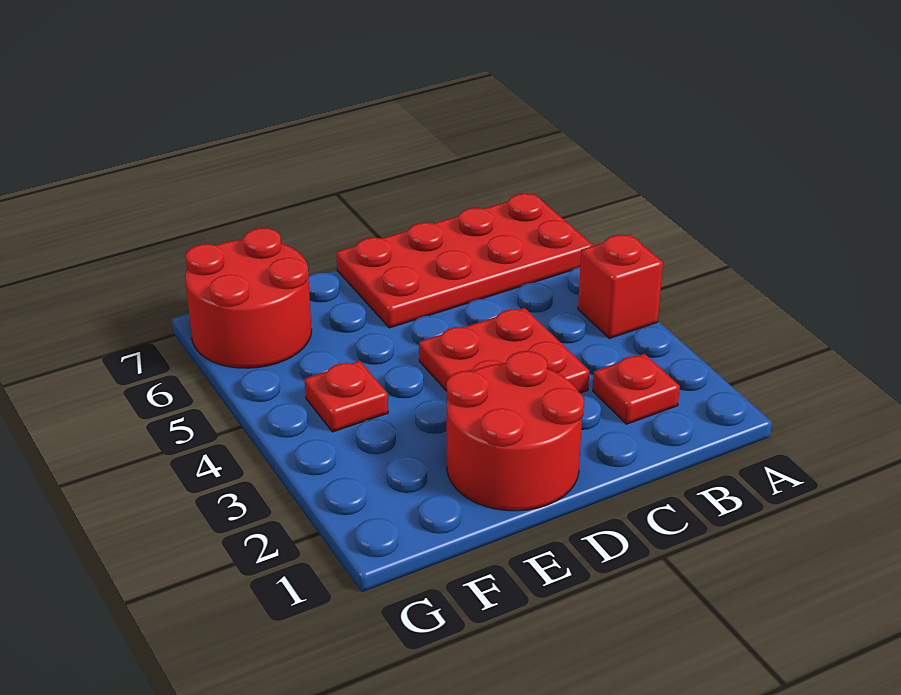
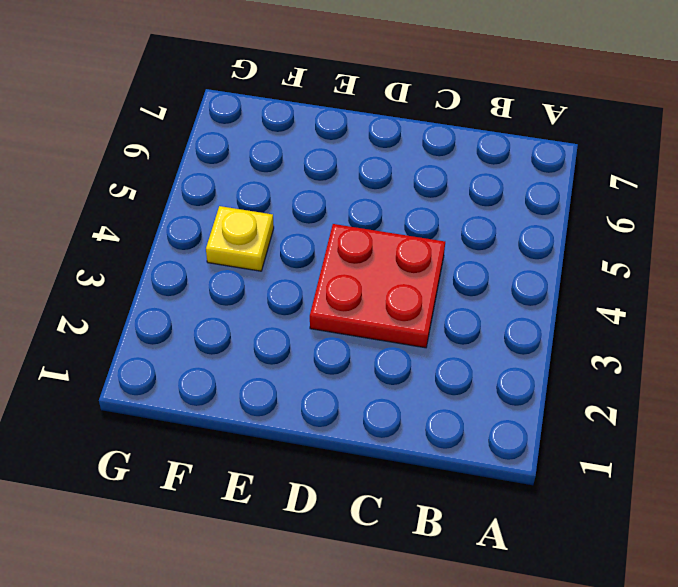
yellow plate F4 level 1 -> red plate F4 level 1
none -> red brick A4 level 1
none -> red plate A6:D7 level 1

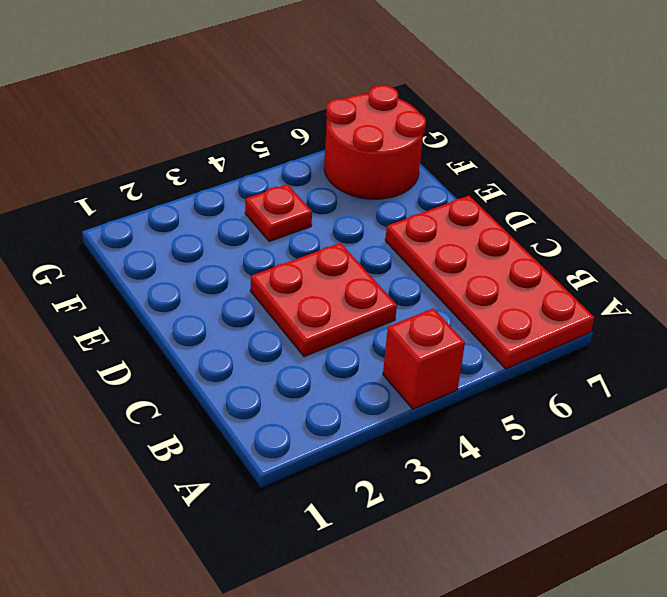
none -> red plate B2 level 1
none -> red round brick D1:E2 level 1

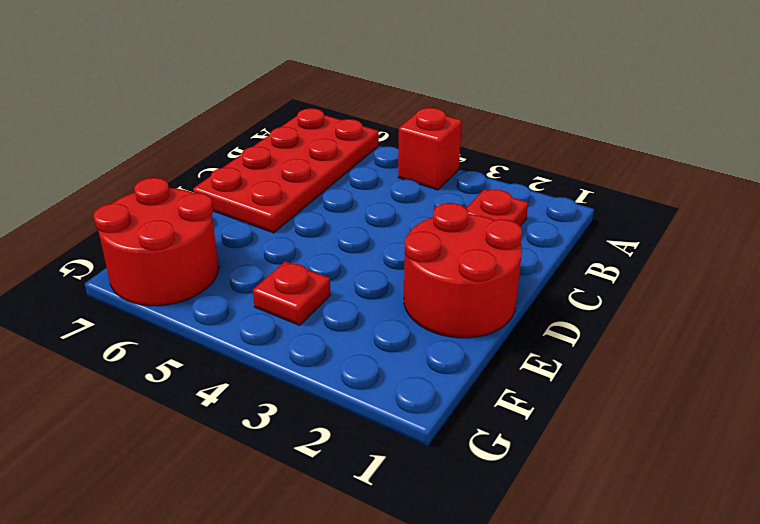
none -> red plate C3:D4 level 1

